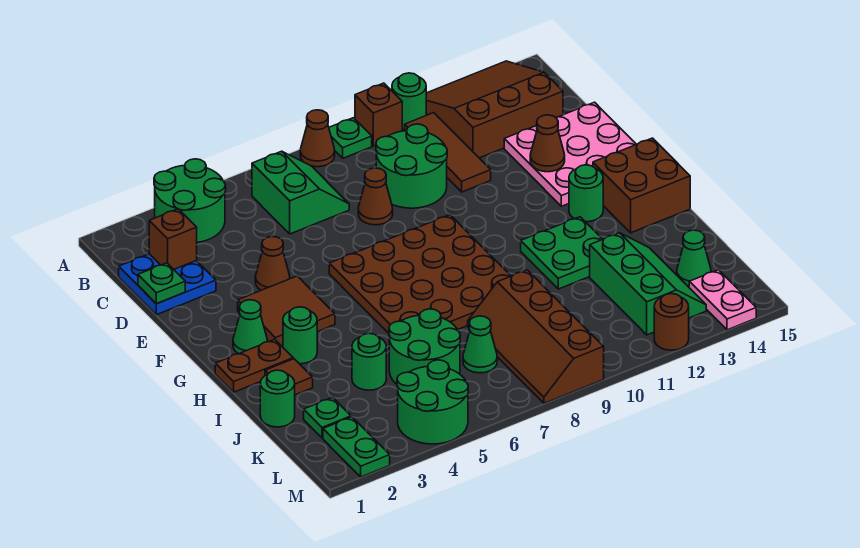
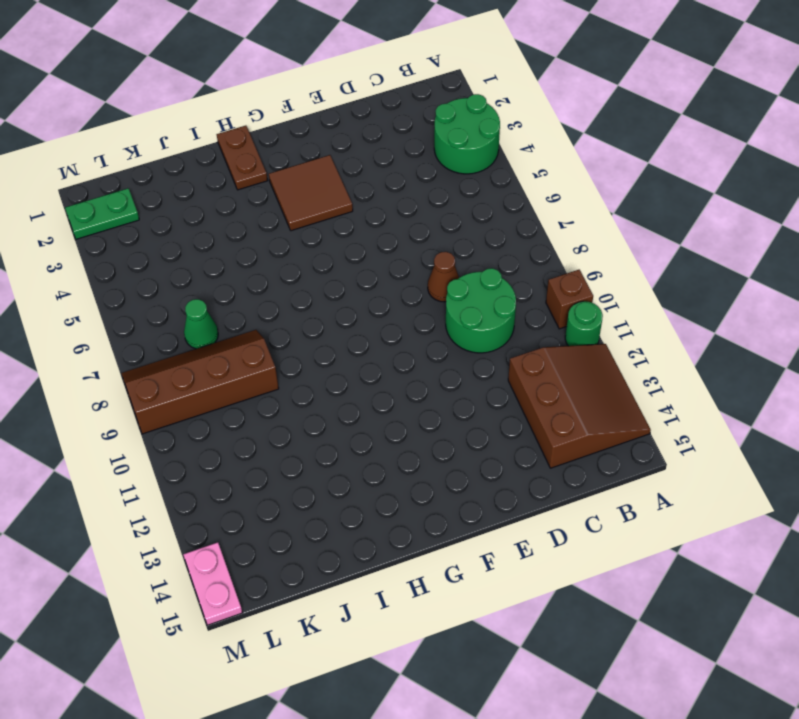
pink plate M14:M15 level 1 -> pink plate L14:M14 level 1
none -> brown cone A8 level 1
none -> green plate A9 level 1
none -> green slope B6:C7 level 1 top 6
none -> brown tile B11:D11 level 1

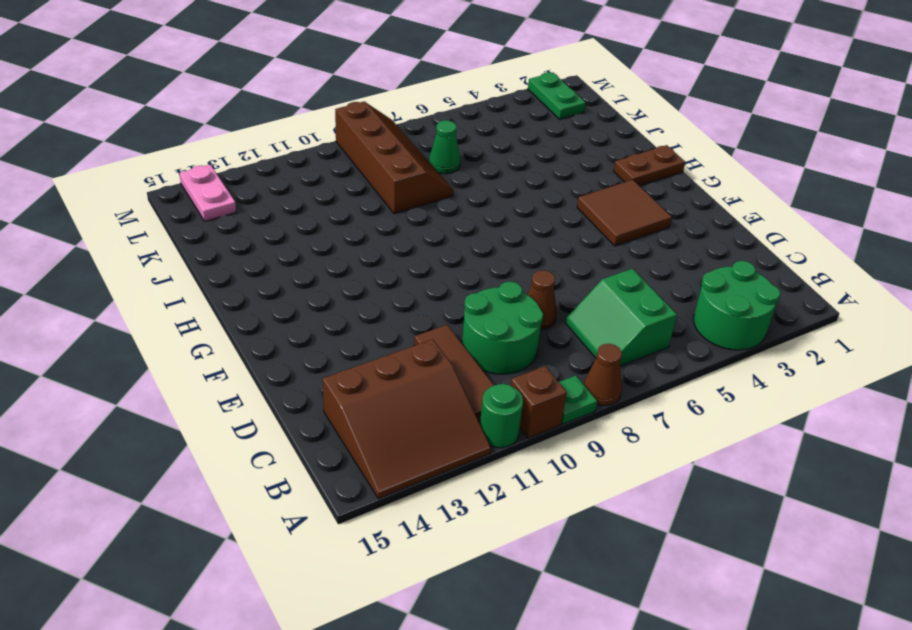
none -> blue plate C1:D2 level 1
none -> pink plate D13:F15 level 1
none -> brown cone E4 level 1
none -> brown plate F6:I9 level 1

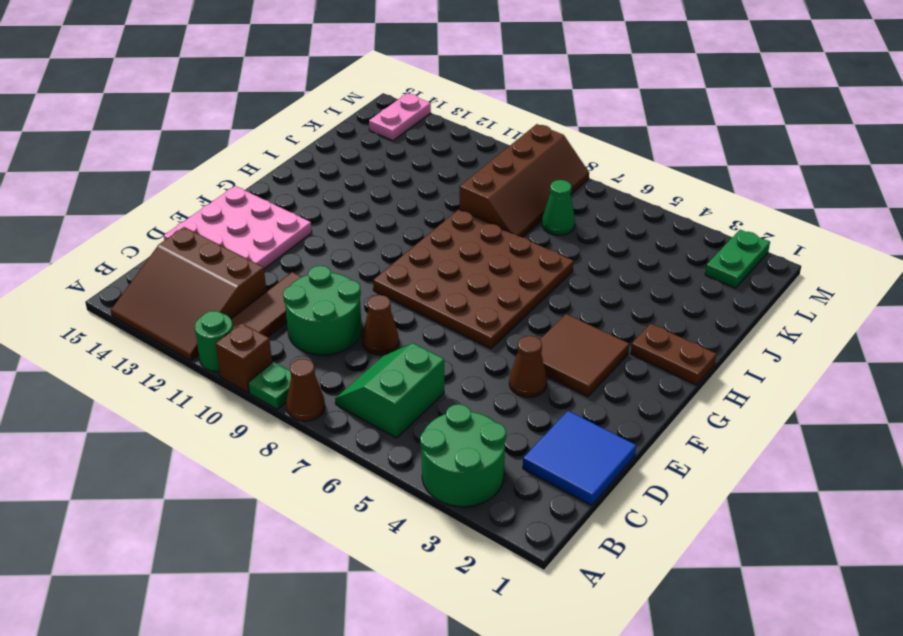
blue tile C1:D2 level 1 -> blue plate C1:D2 level 1
none -> green cone G2 level 1
none -> green round brick G13 level 1
none -> brown brick G14:H15 level 1
none -> green round brick H3 level 1

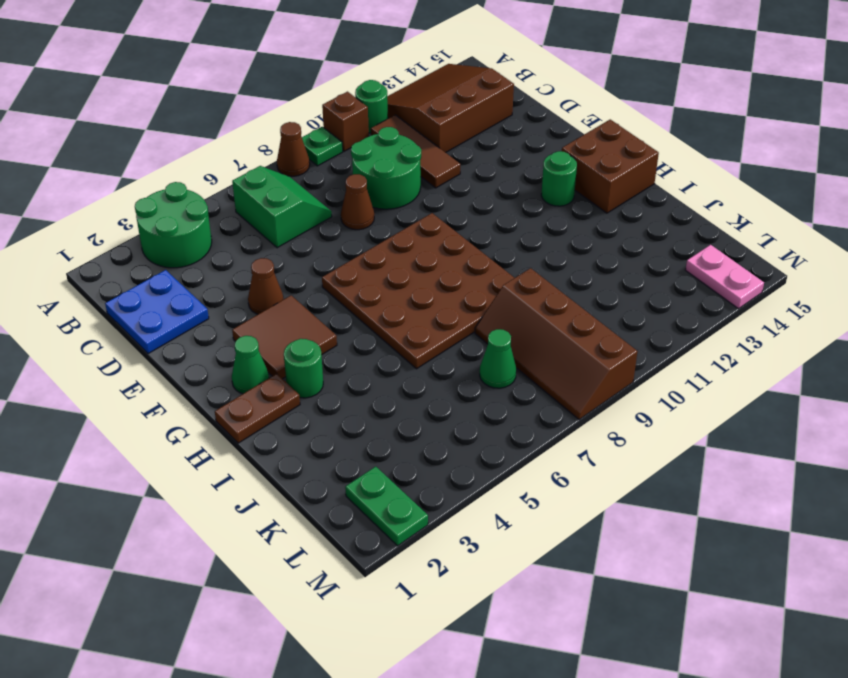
none -> pink plate D13:F15 level 1
none -> green plate H11:I12 level 1
none -> brown tile I2 level 1
none -> green round brick J1 level 1

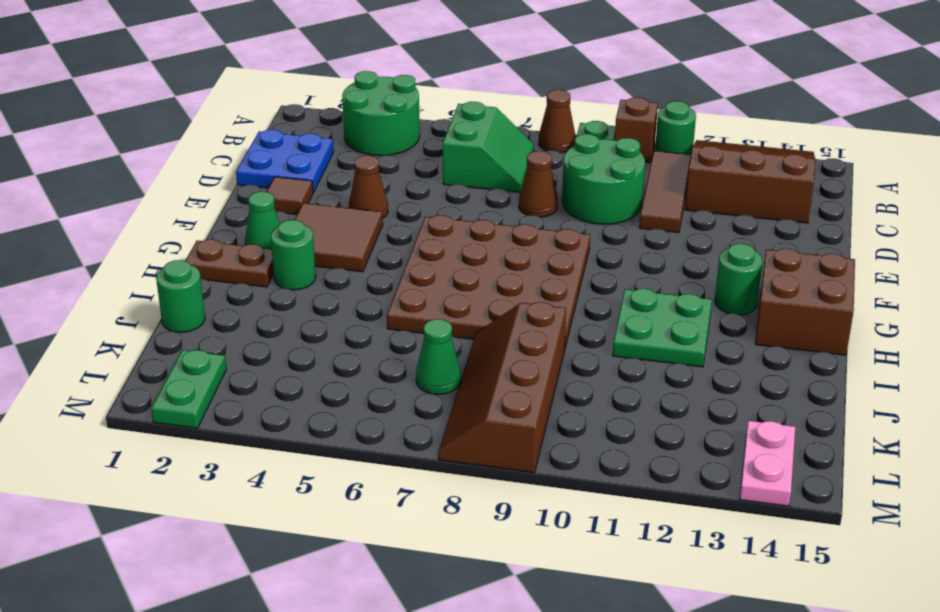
brown tile E2 level 1 -> brown tile I2 level 1
none -> pink plate D13:F15 level 1
none -> green round brick J4 level 1
none -> green round brick J5:K6 level 1
none -> green slope J12:L13 level 1 top 12

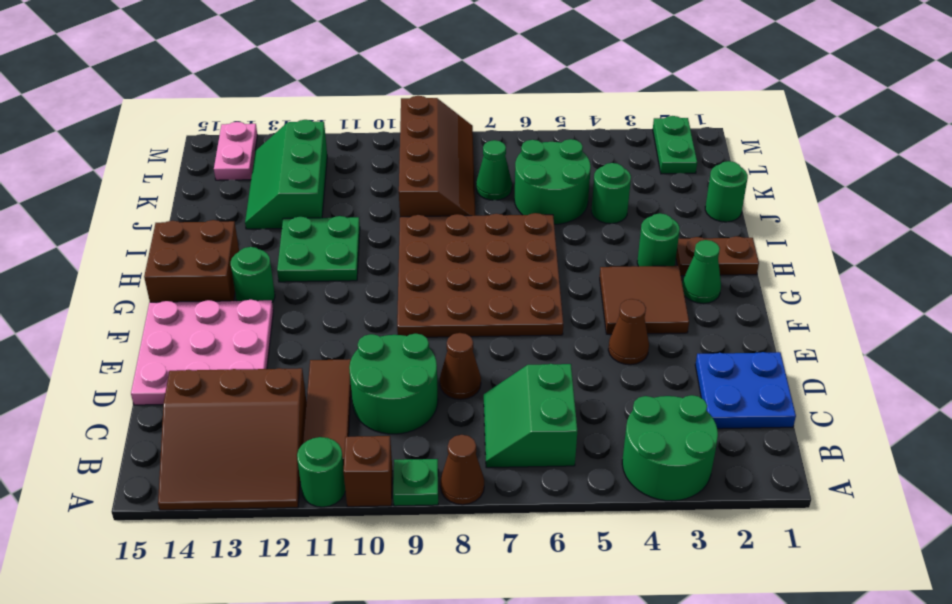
none -> brown tile I2 level 1
none -> green plate K2 level 1
none -> green cone K14 level 1
none -> green round brick L4:M5 level 1

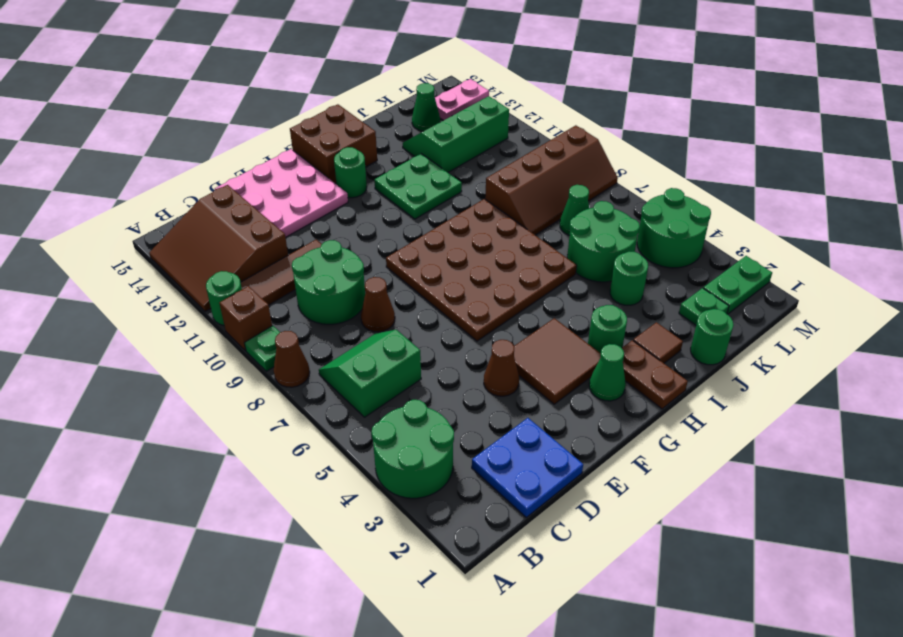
none -> brown round brick M12 level 1
none -> brown brick C2 level 2
none -> green plate D1 level 2
none -> brown cone E13 level 2

